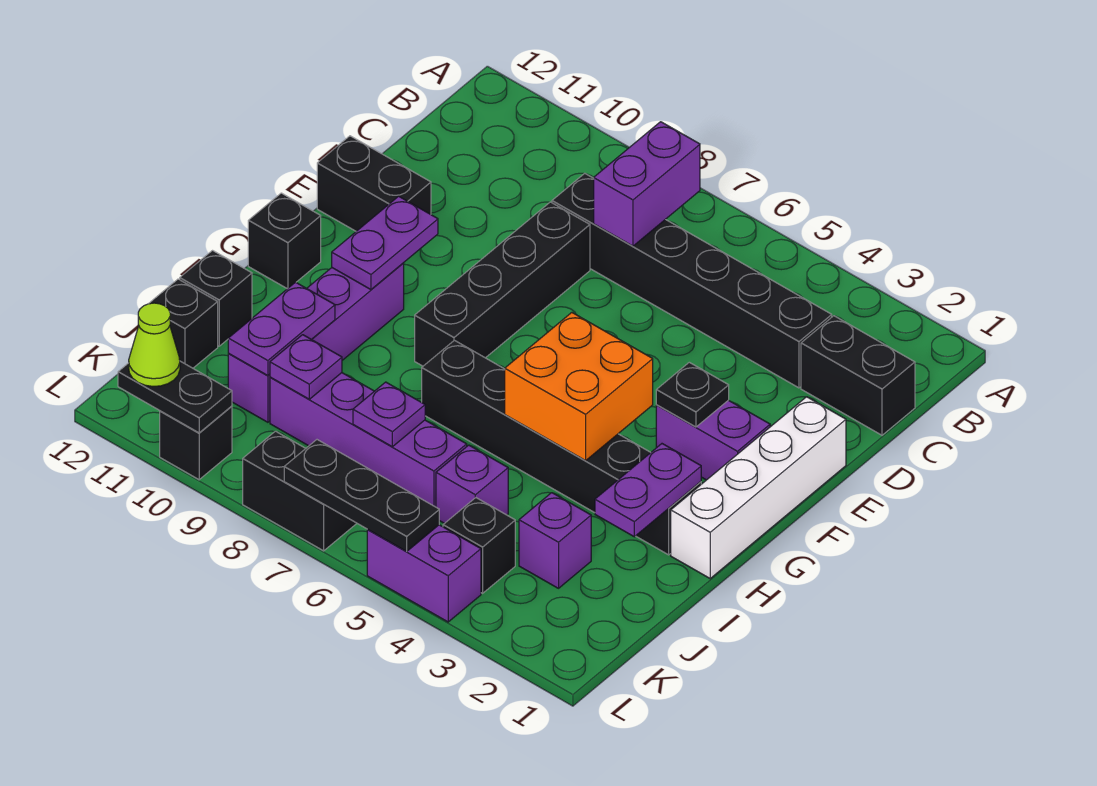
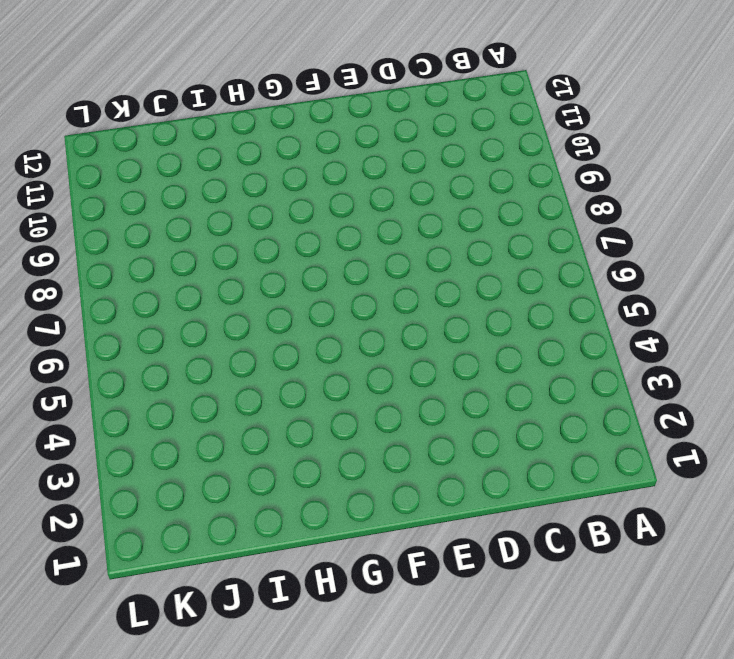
none -> black brick C1:C2 level 1
none -> black brick C3:C8 level 1
none -> black brick D8:G8 level 1

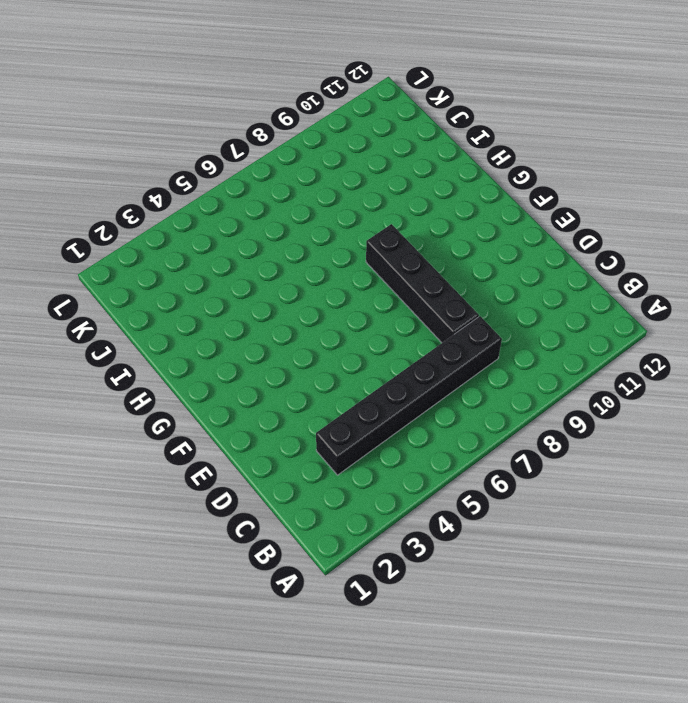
none -> black brick C1:C2 level 1
none -> white brick E1:H1 level 1
none -> black brick E11:E12 level 1

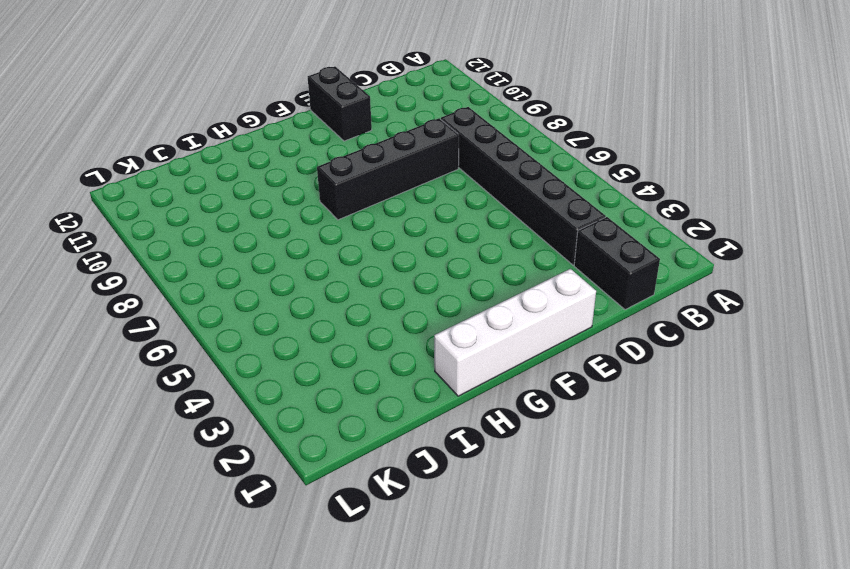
none -> purple brick F2:F3 level 1
none -> purple brick G10:J10 level 1
none -> black brick G12 level 1

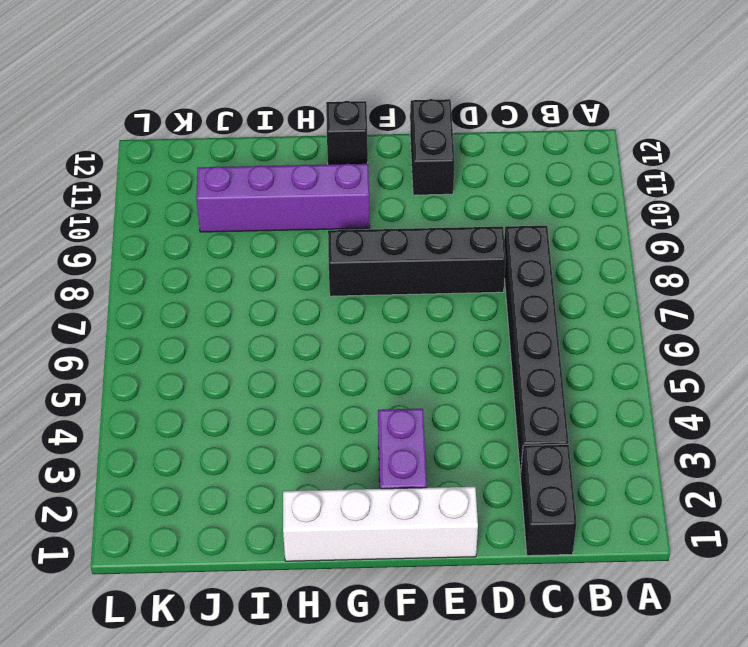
none -> black brick H2:H7 level 1
none -> black brick I12 level 1
none -> purple brick J3 level 1

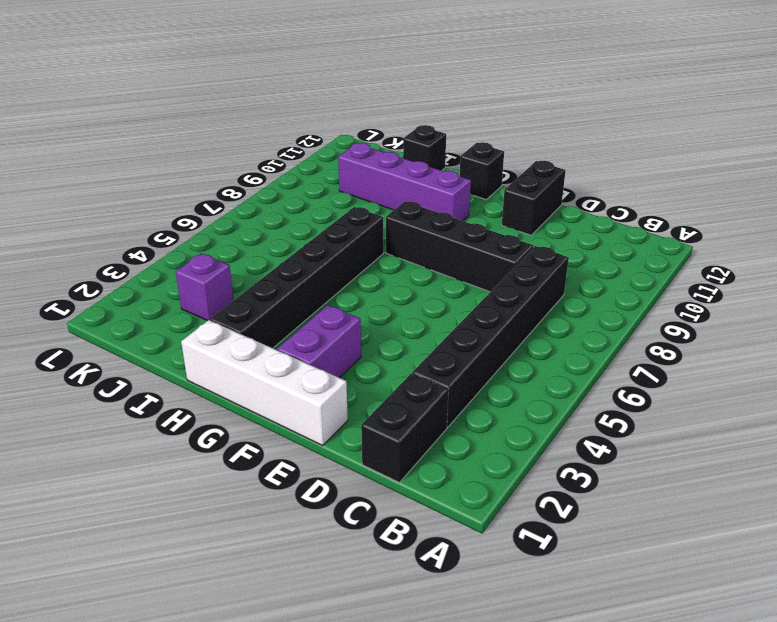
none -> purple brick J5 level 1
none -> purple brick J6:J9 level 1
none -> black brick J12 level 1

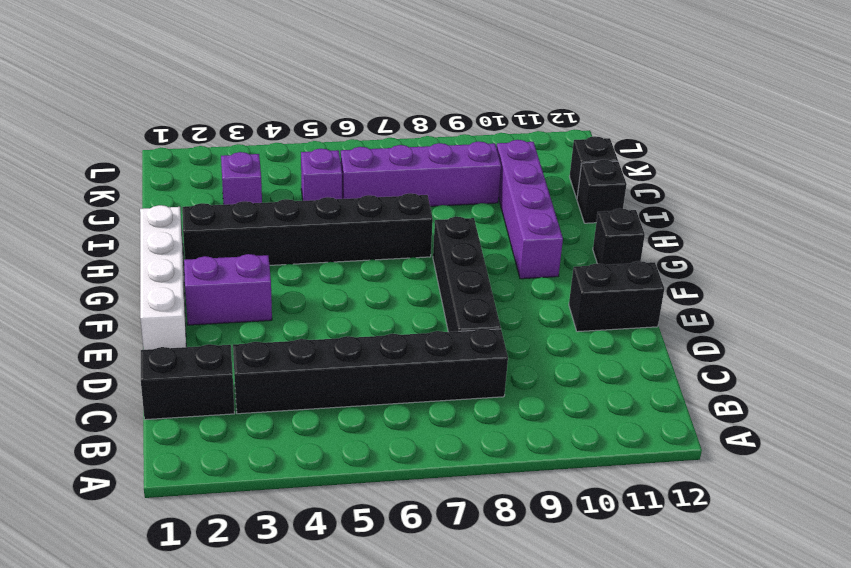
none -> black brick K4 level 1
none -> purple brick L4:L5 level 1
none -> black brick L7:L8 level 1

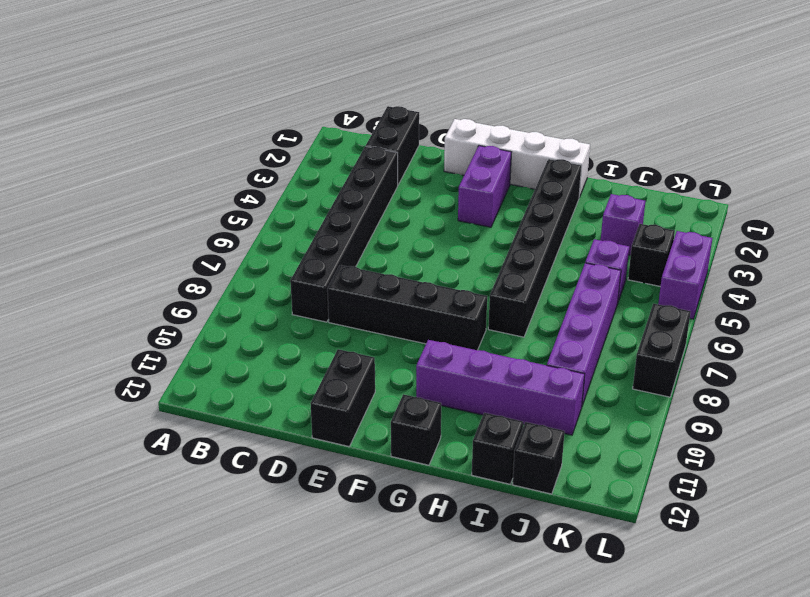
none -> black brick L10 level 1
none -> purple brick B7:C7 level 2
none -> black plate F3 level 2

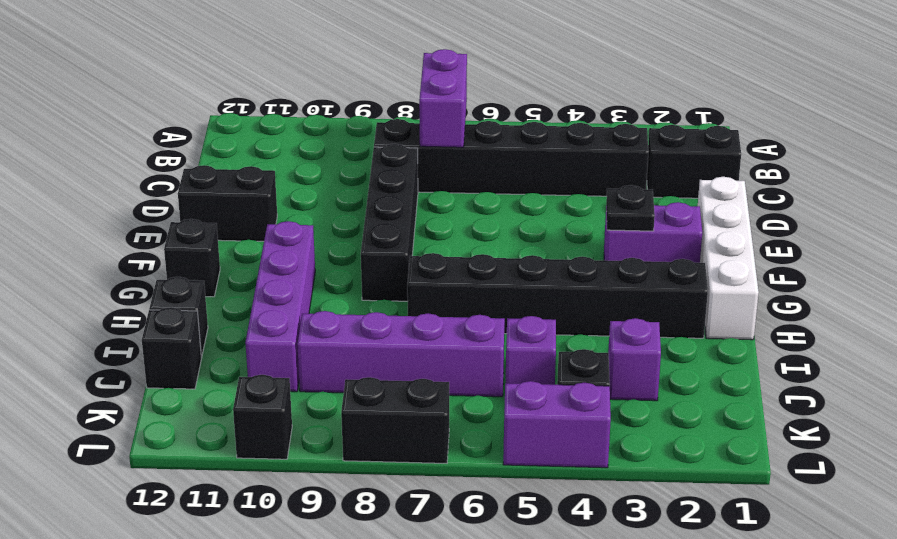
none -> purple plate F10:G10 level 2
none -> orange brick G4:H5 level 2
none -> purple plate H2:I2 level 2

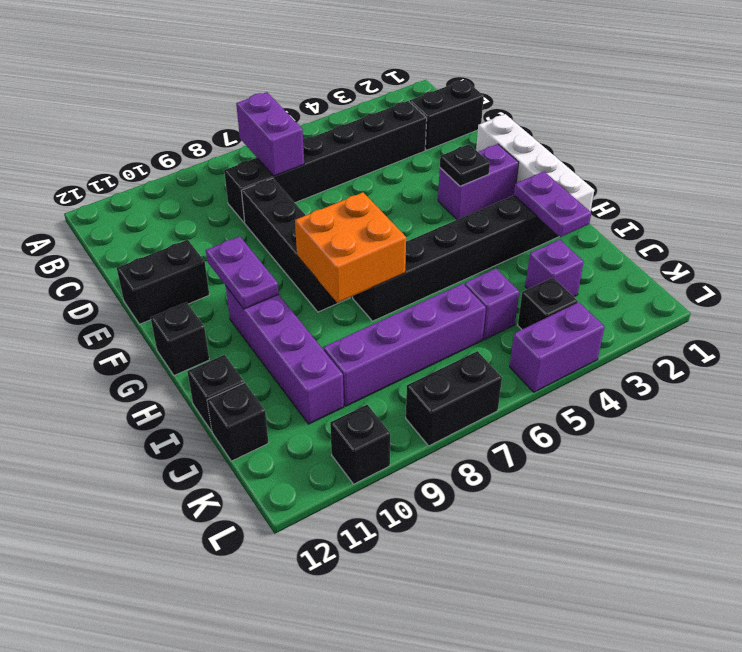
orange brick G7:H8 level 2 -> orange brick G4:H5 level 2
none -> purple plate I10:J10 level 2
none -> purple plate J7 level 2
none -> purple plate J9 level 2

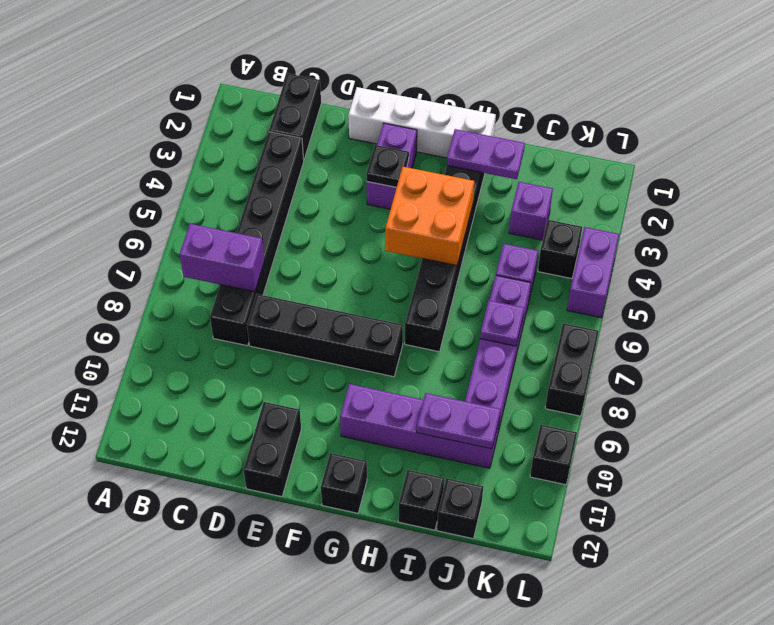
none -> purple plate F10:G10 level 2
none -> purple plate J9 level 2
none -> black plate L5:L7 level 2

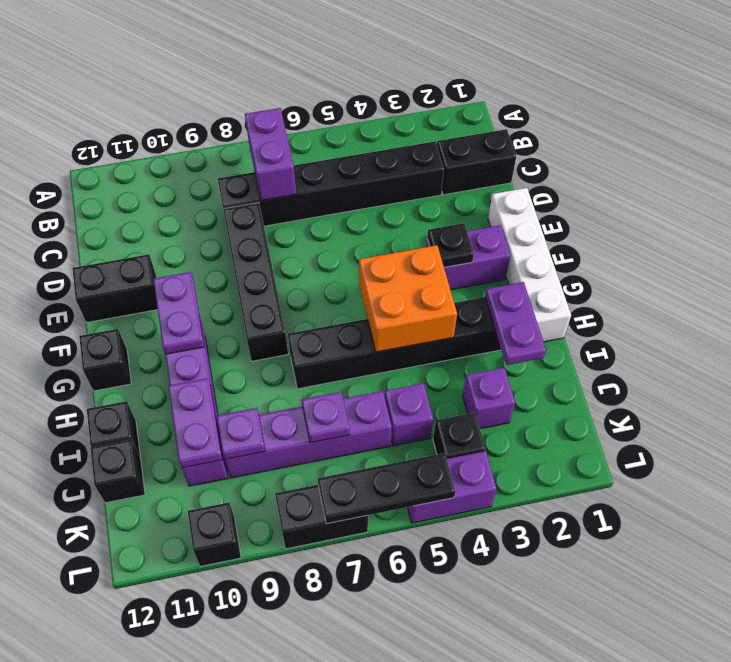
none -> black plate L10:L11 level 2
none -> lime cone L11 level 3

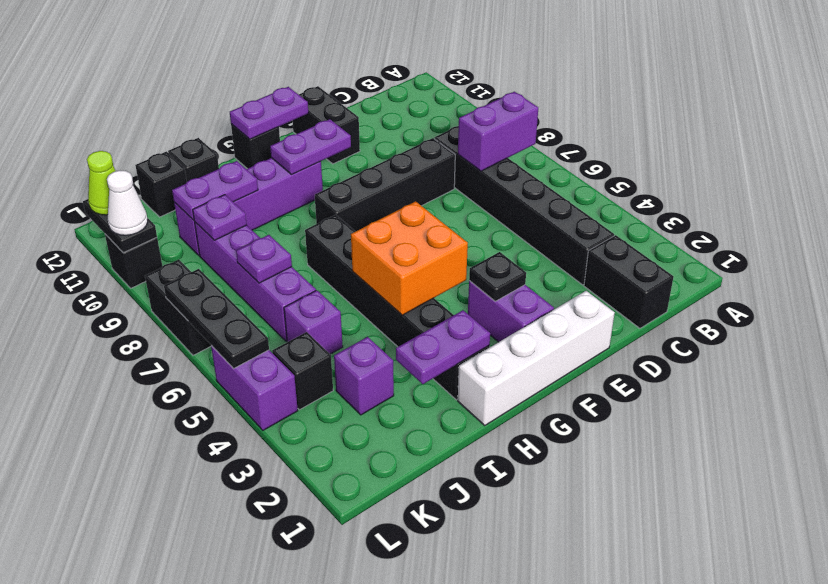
purple plate F12:G12 level 2 -> none
white cone L10 level 3 -> none

